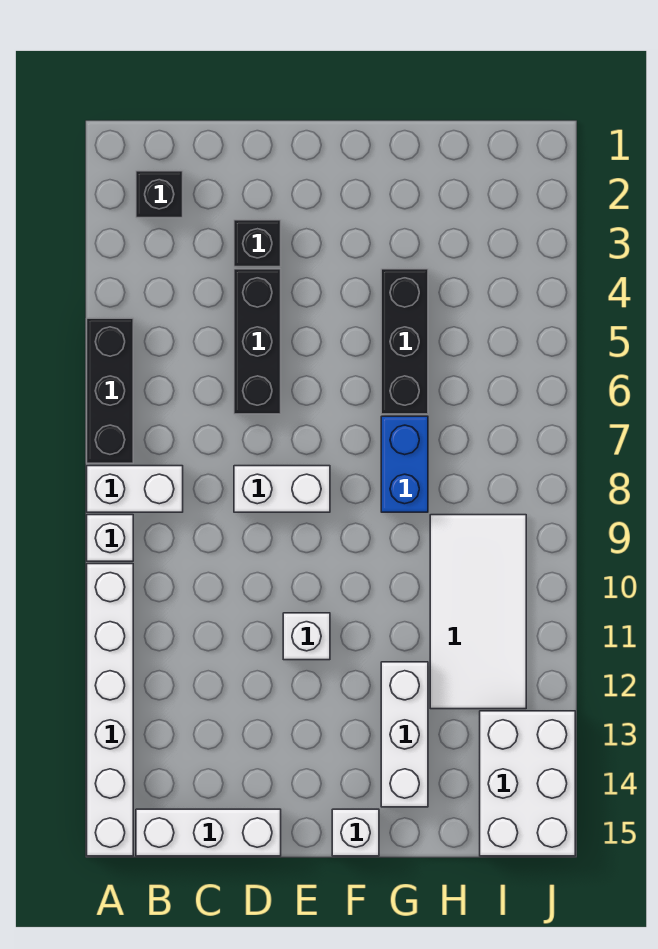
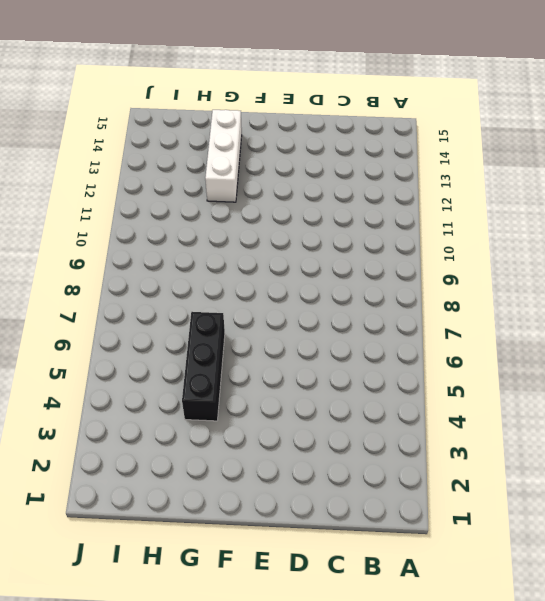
none -> black brick A5:A7 level 1
none -> white brick A8:B8 level 1
none -> white brick A9 level 1

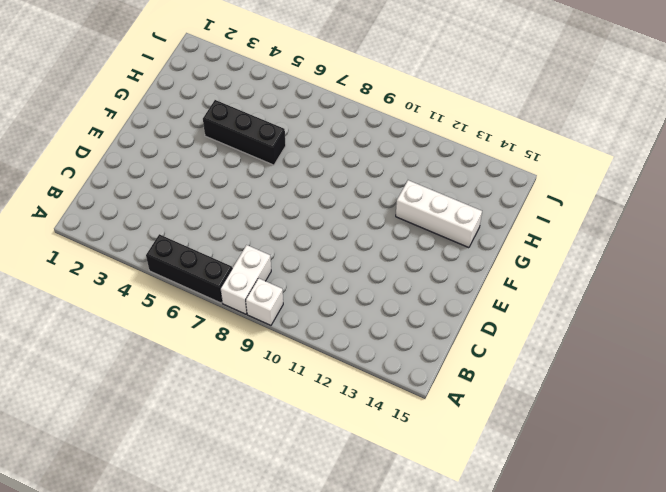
none -> white brick A10:A15 level 1
none -> black brick B2 level 1
none -> white brick B15:D15 level 1

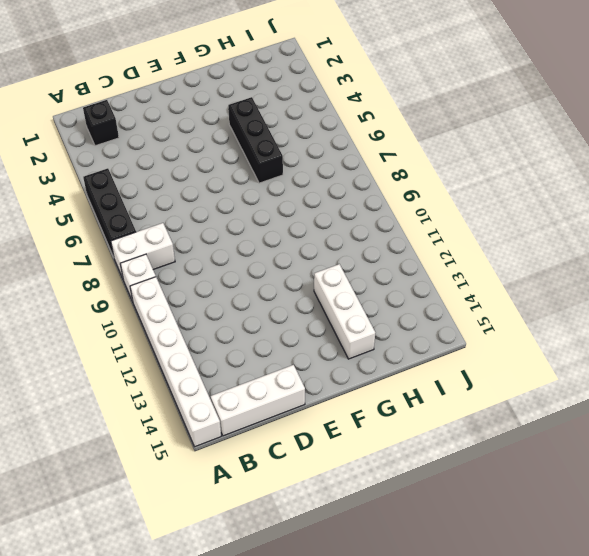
none -> black brick D3 level 1
none -> black brick D4:D6 level 1
none -> white brick D8:E8 level 1

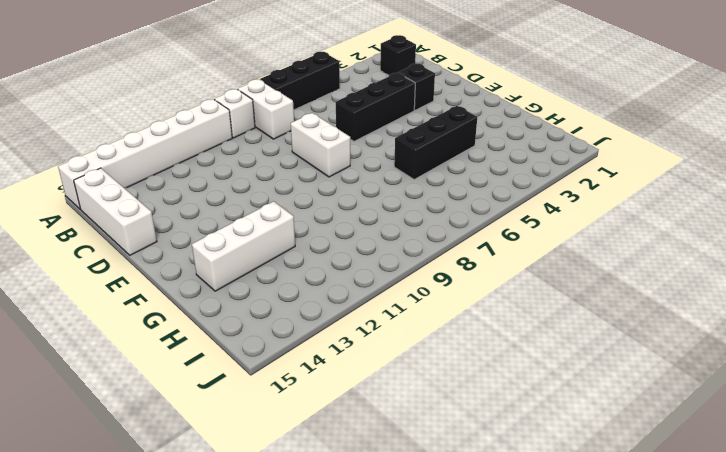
none -> white brick E11 level 1
none -> white brick F15 level 1
none -> blue brick G7:G8 level 1

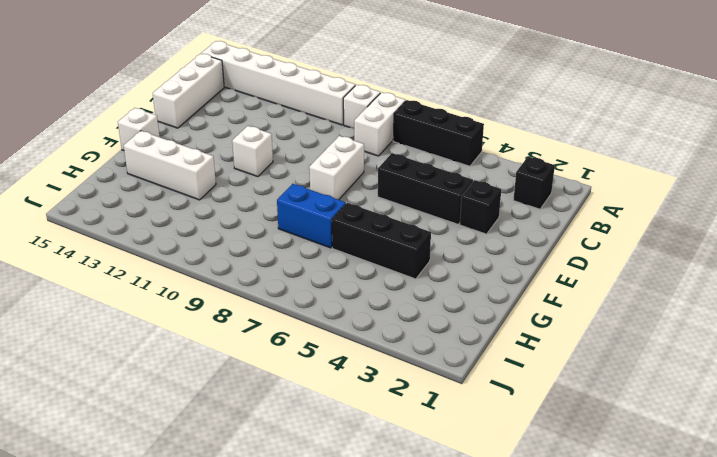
none -> white tile H9:I12 level 1
none -> white brick I13:J15 level 1

